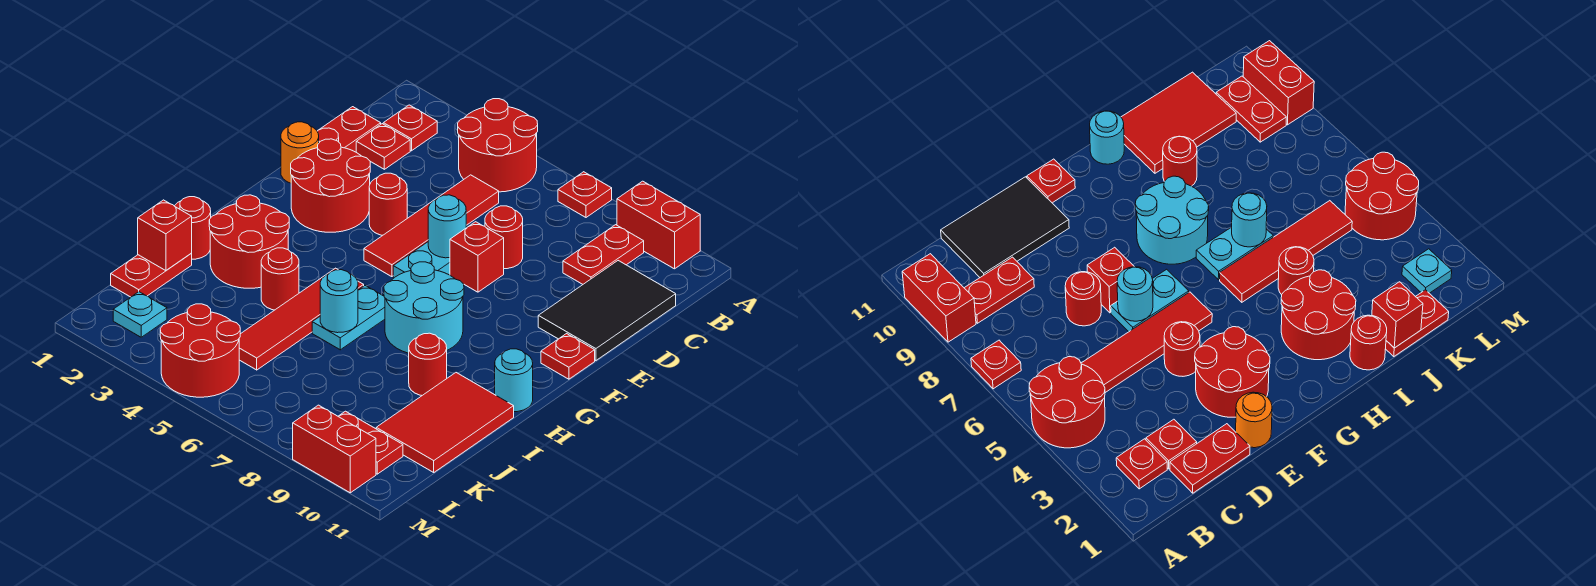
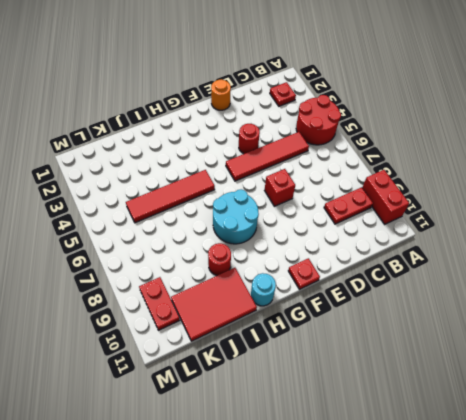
none -> red plate A7 level 1
none -> red plate C1:D1 level 1
none -> red plate C2 level 1
none -> black tile C10:E11 level 1

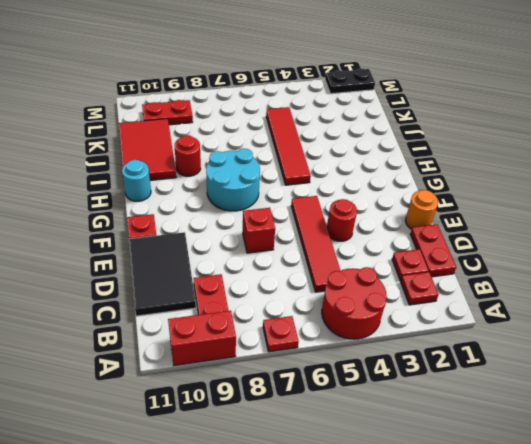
black plate M1:M2 level 1 -> none
none -> red round brick D7 level 1
none -> red round brick E2:F3 level 1
none -> cyan plate E6:F6 level 1
none -> red round brick H2:I3 level 1

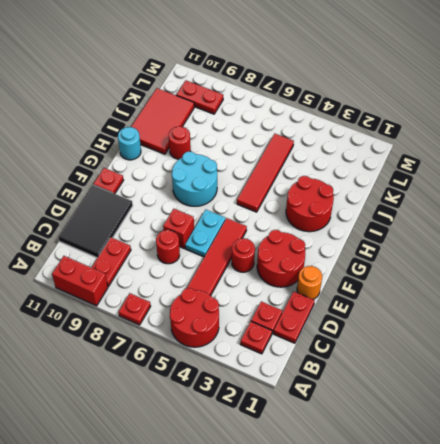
none -> cyan plate H6:I6 level 1
none -> red round brick I1 level 1
none -> red round brick I4 level 1
none -> red plate J1:K1 level 1

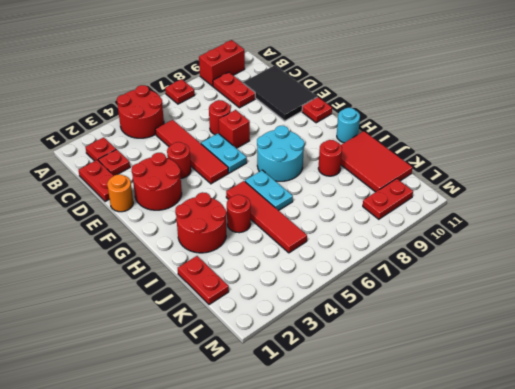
none -> red round brick I1 level 1
none -> cyan plate L2 level 1
none -> red round brick L4:M5 level 1
none -> red brick M9:M10 level 1

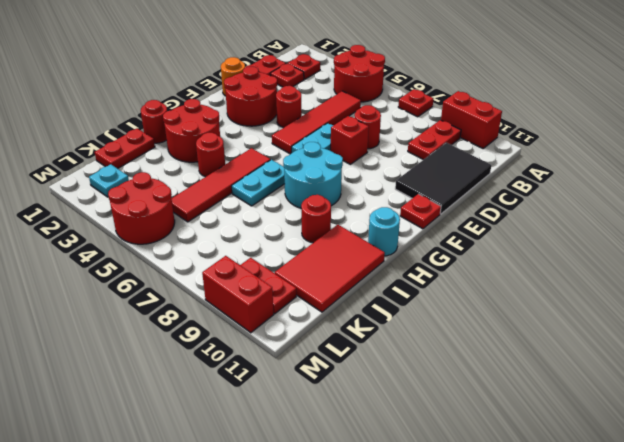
none -> cyan round brick E6 level 2
none -> cyan round brick I6 level 2
none -> red brick J1 level 2

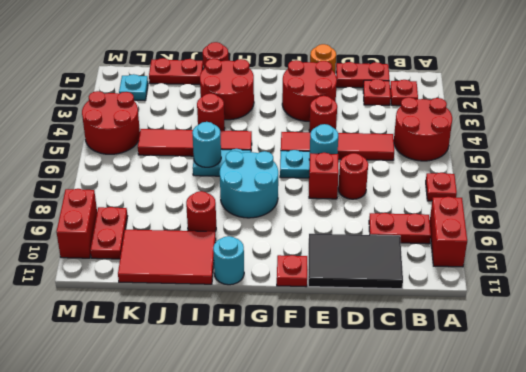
none -> red brick J1 level 2

